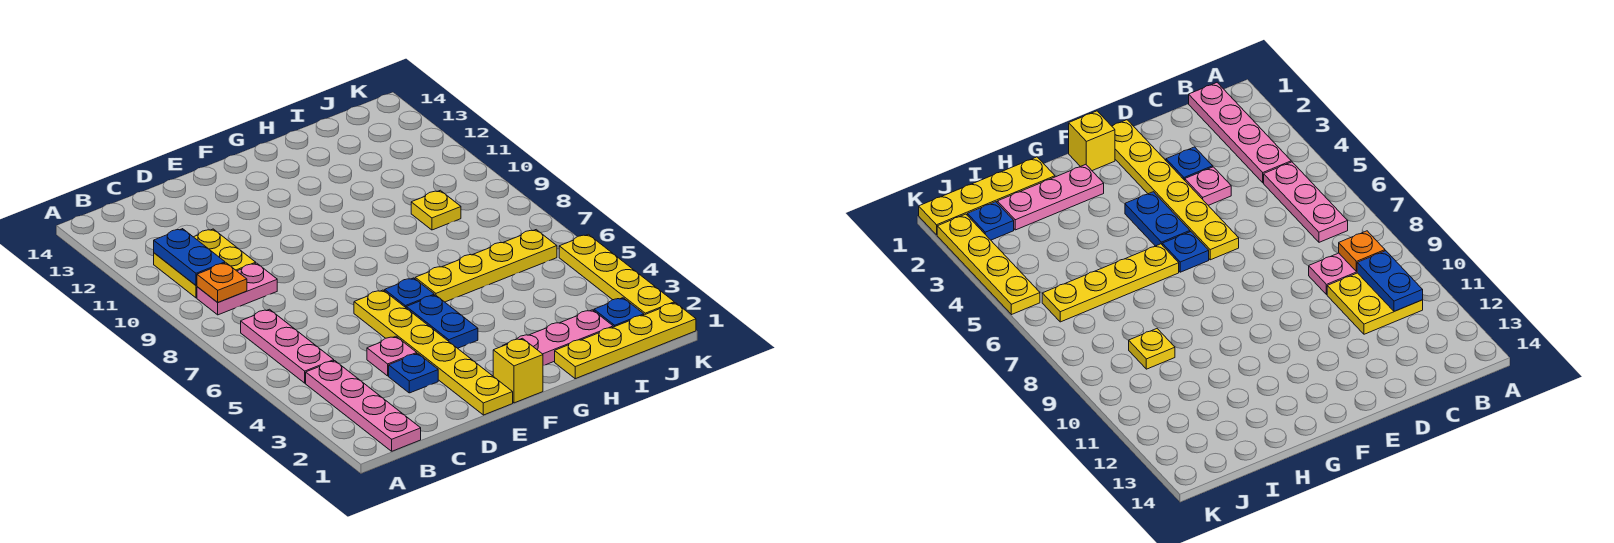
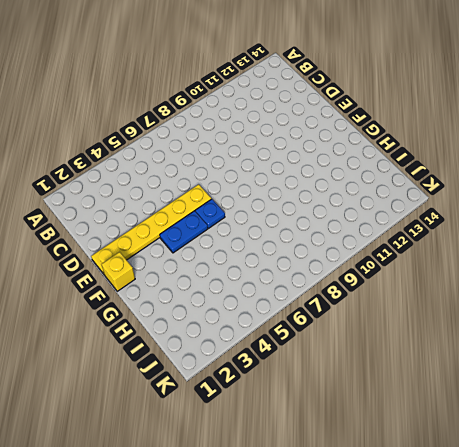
none -> pink plate B1:B4 level 1
none -> pink plate B5:B7 level 1
none -> pink plate B9:C9 level 1

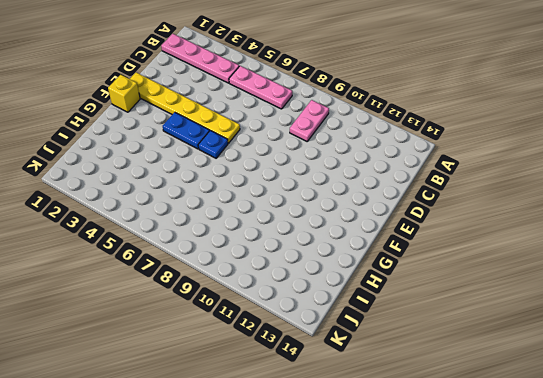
none -> yellow plate B10:C11 level 1
none -> blue plate D3 level 1
none -> pink plate D4 level 1

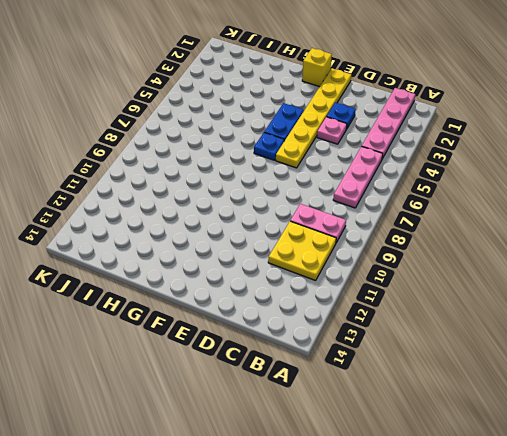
none -> pink plate G2:I2 level 1
none -> yellow plate G6:J6 level 1
none -> yellow plate H1:K1 level 1

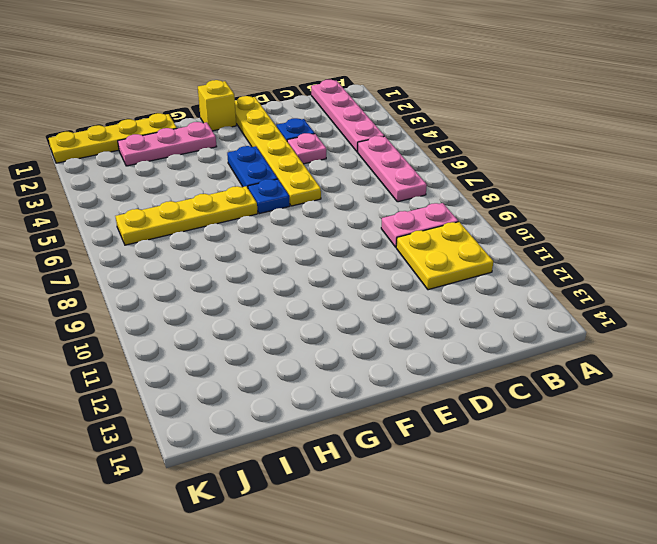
none -> yellow plate I9 level 1
none -> blue plate J2 level 1
none -> yellow plate K2:K5 level 1

